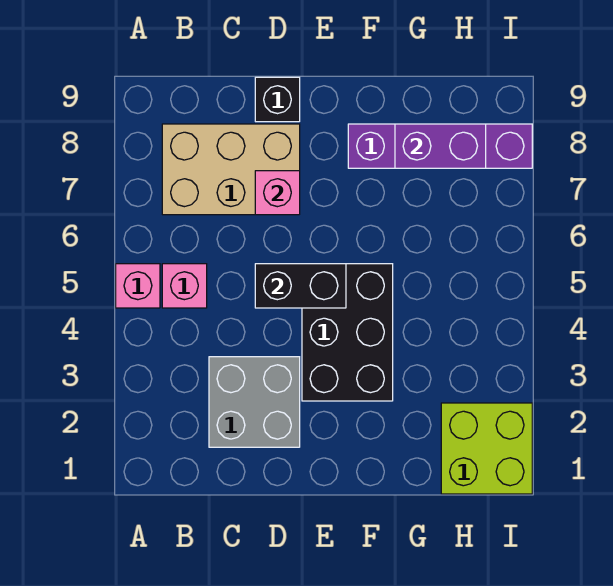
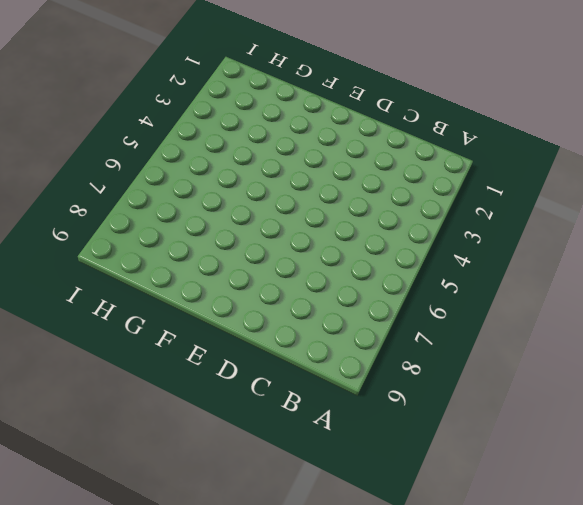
none -> pink brick A5 level 1
none -> pink brick B5 level 1

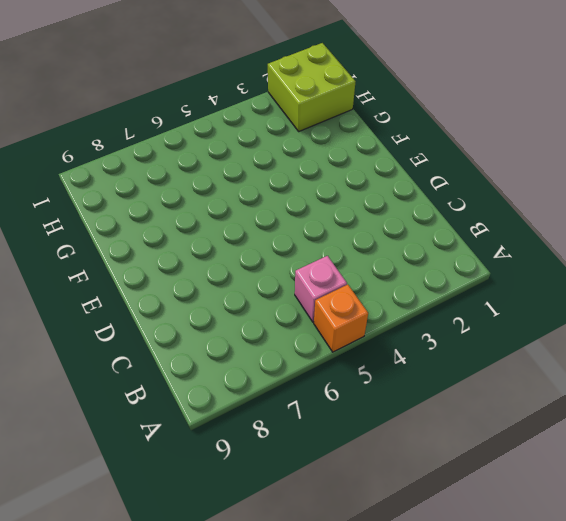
orange brick A5 level 1 -> pink brick A5 level 1
none -> tan brick B7:D8 level 1
none -> grey brick C2:D3 level 1

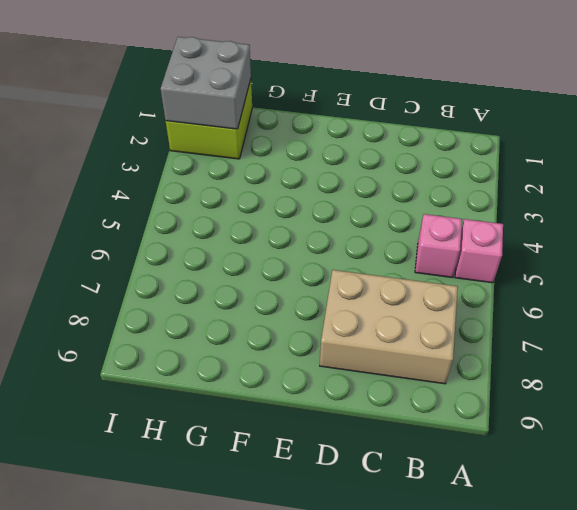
grey brick H1:I2 level 2 -> grey brick C2:D3 level 1
none -> black brick D9 level 1
none -> black brick E3:F5 level 1

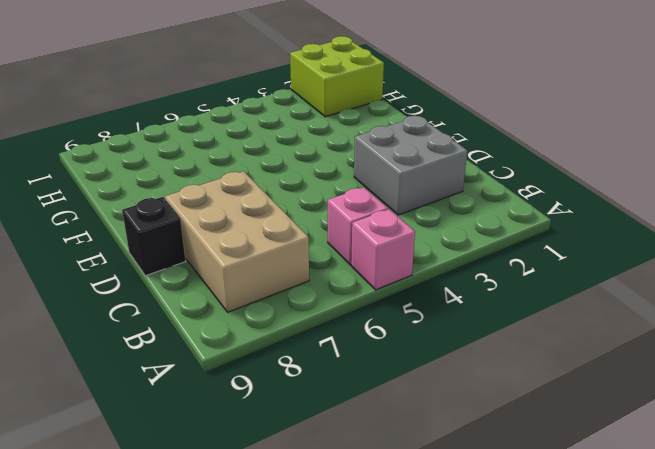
none -> black brick E3:F5 level 1
none -> purple brick F8:I8 level 1

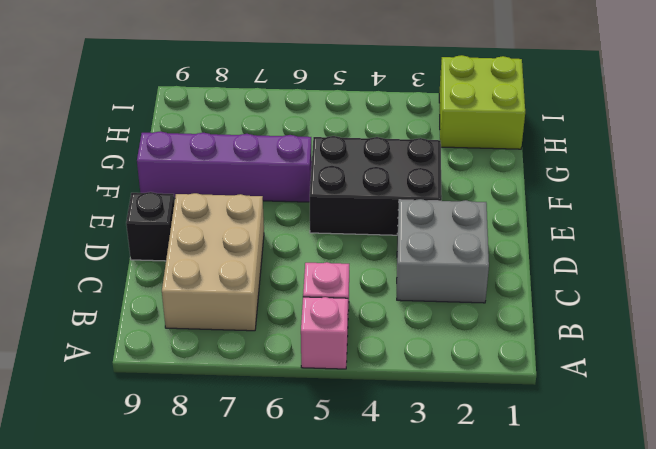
purple brick F6:F9 level 1 -> purple brick F8:I8 level 1
none -> black brick D5:E5 level 2
none -> pink brick D7 level 2

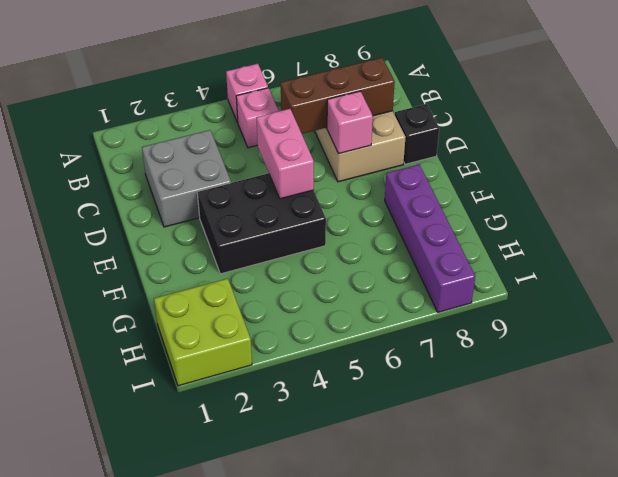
brown brick C6:C8 level 2 -> none
pink brick D5:E5 level 2 -> black brick D5:E5 level 2
none -> purple brick G8:H8 level 2

